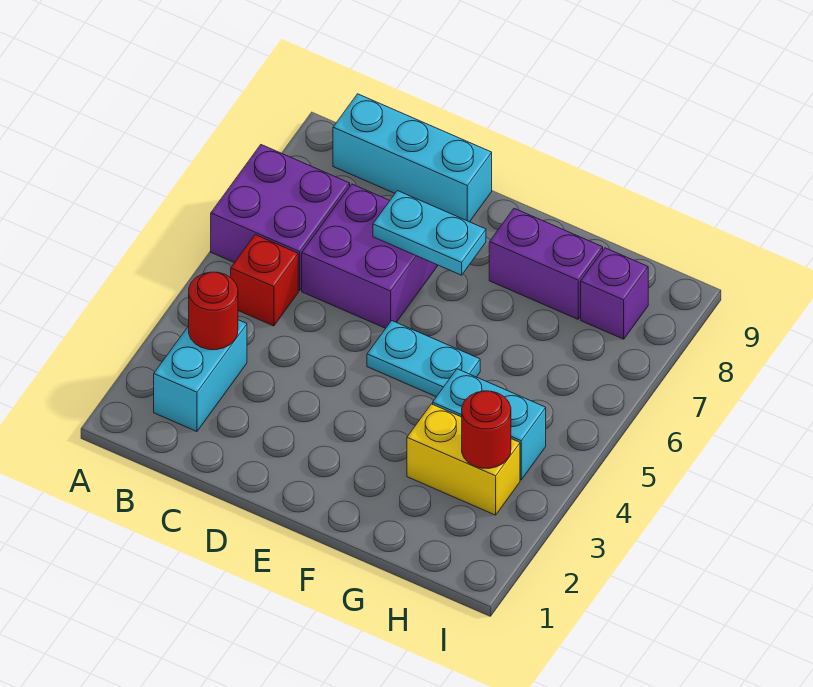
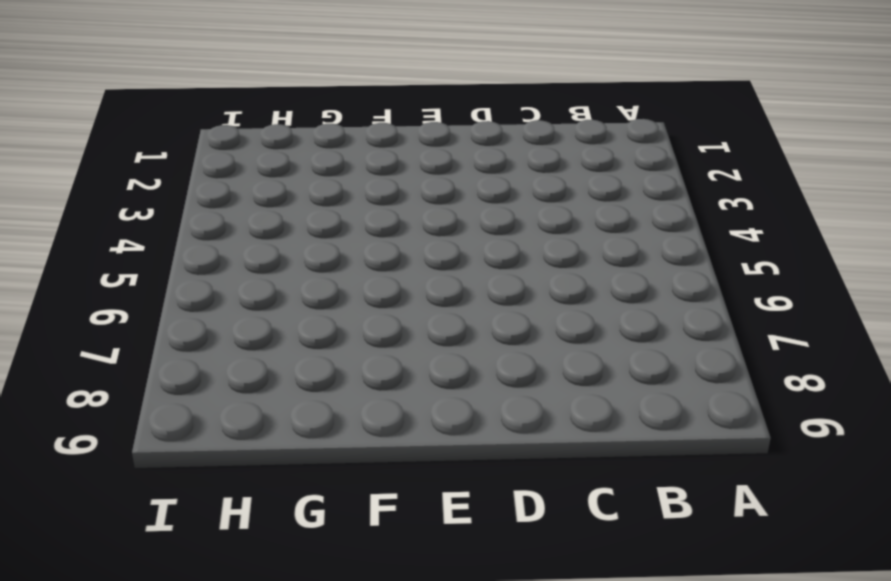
none -> purple brick A6:B7 level 1
none -> cyan brick B2:B3 level 1
none -> red brick B5 level 1

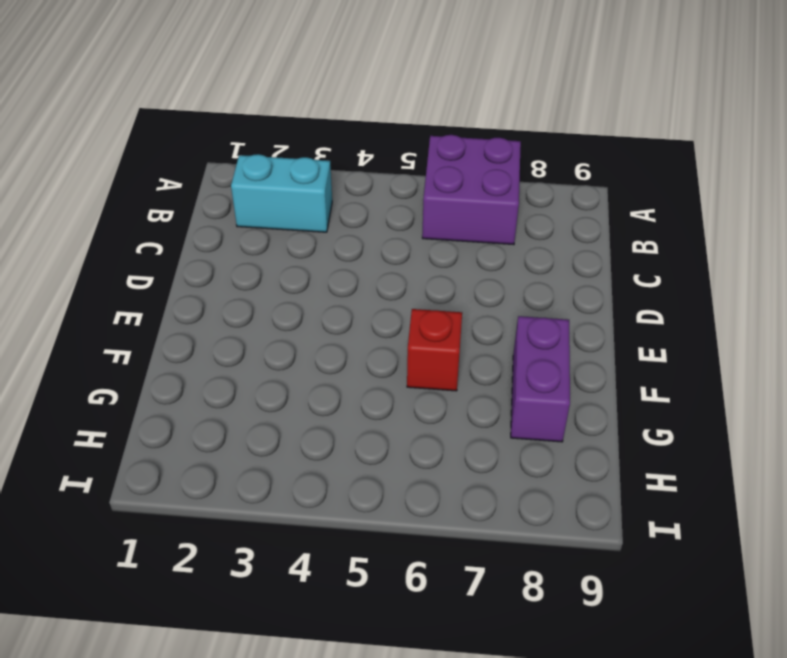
red brick F6 level 1 -> red brick B5 level 1
none -> cyan brick B9:D9 level 1
none -> purple brick C6:D7 level 1
none -> cyan plate E5:F5 level 1

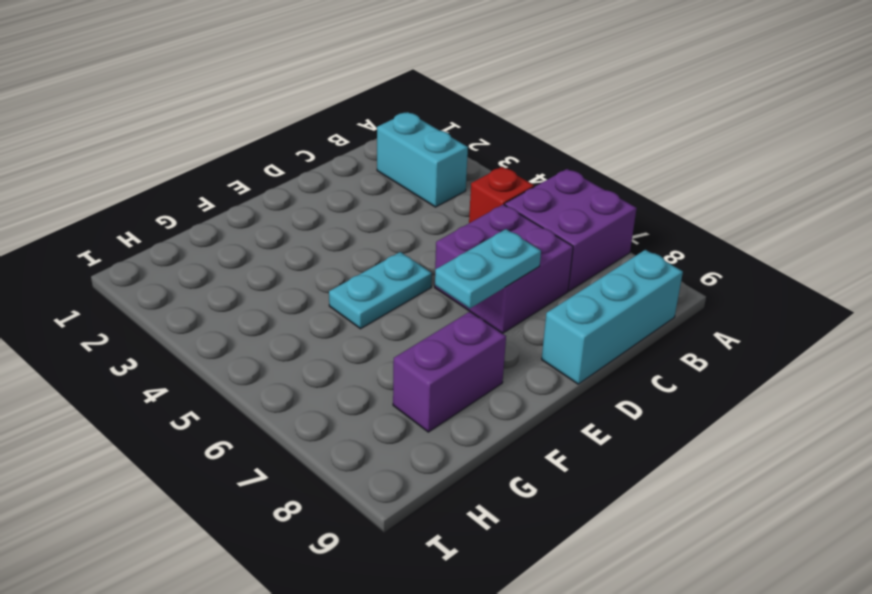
none -> yellow brick G3:H3 level 1
none -> cyan brick G4:H4 level 1
none -> purple brick H8 level 1

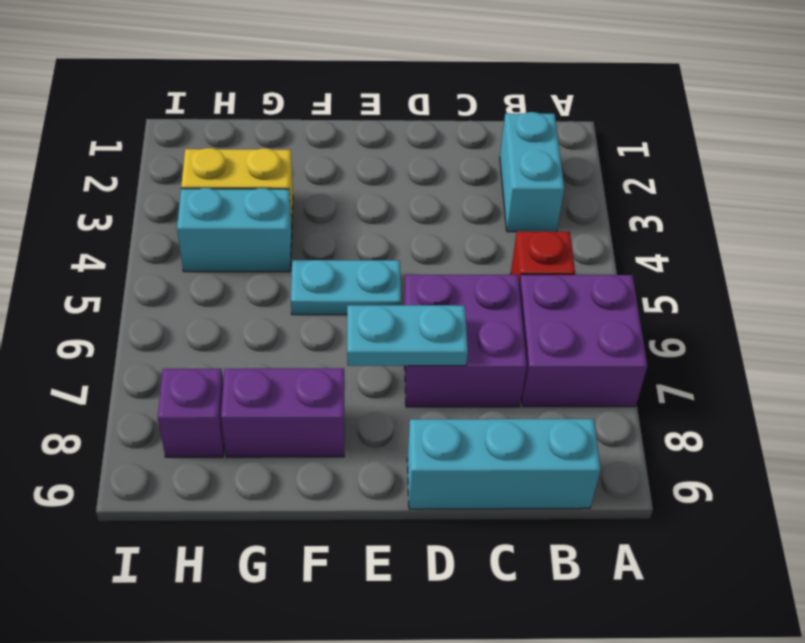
none -> red round brick B3 level 2
none -> red round brick H3 level 2

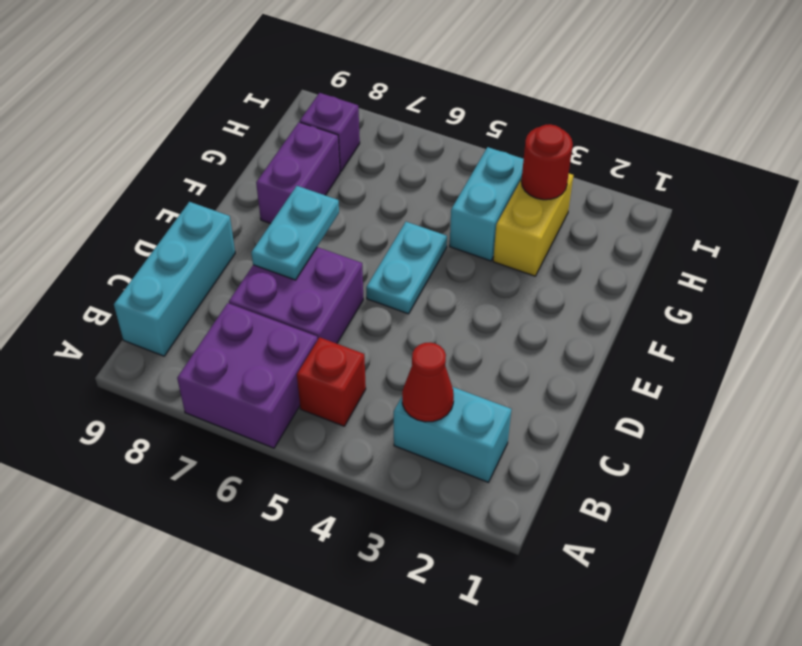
red cone B3 level 2 -> red round brick B3 level 2

